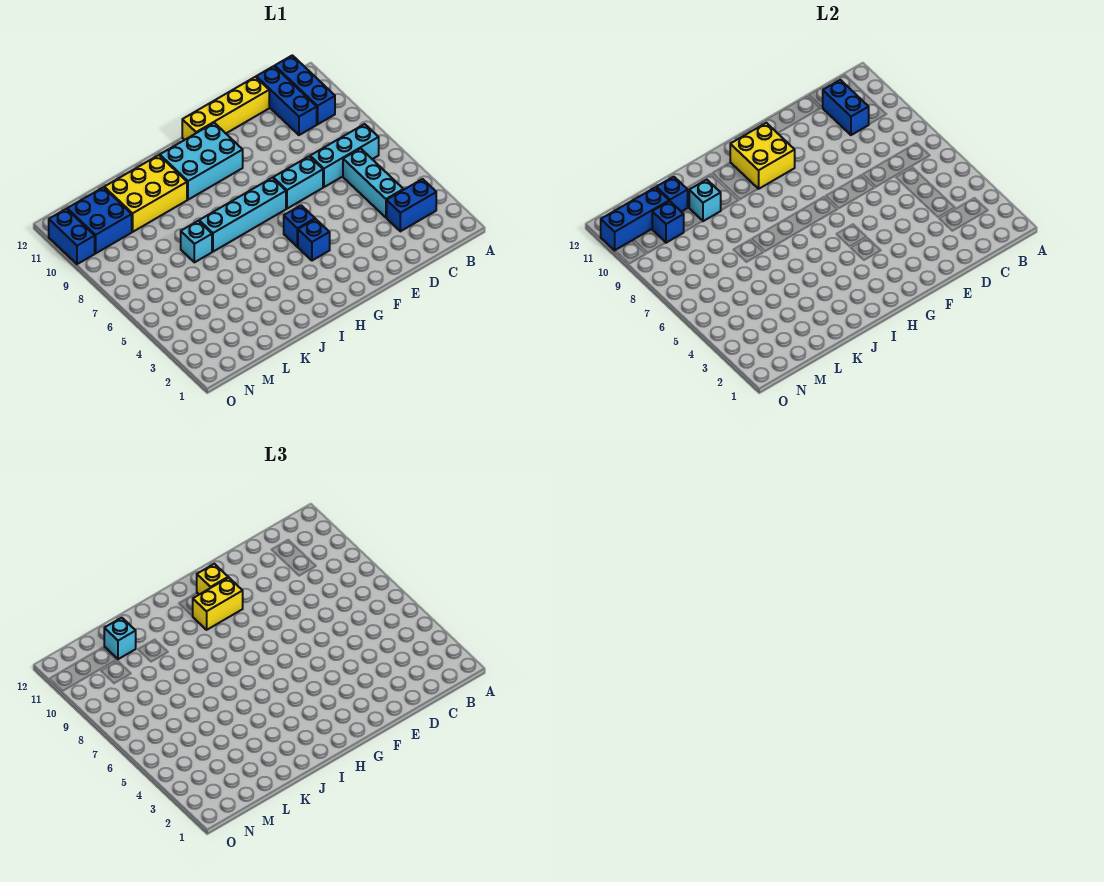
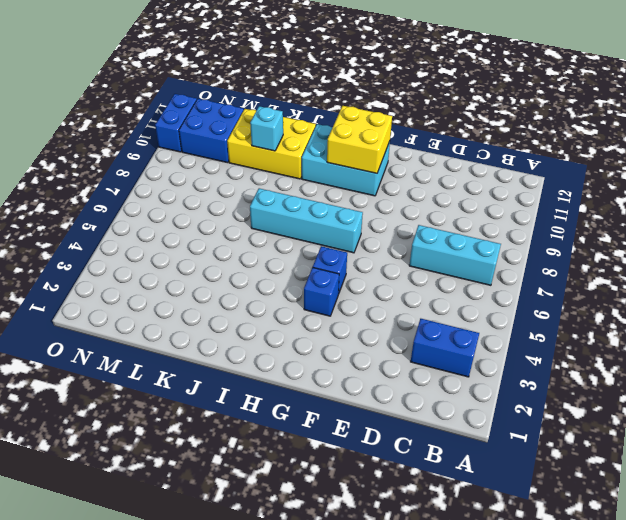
none -> blue brick B10:B12 level 1
none -> cyan brick C4:C6 level 1
none -> blue brick C10:C12 level 1

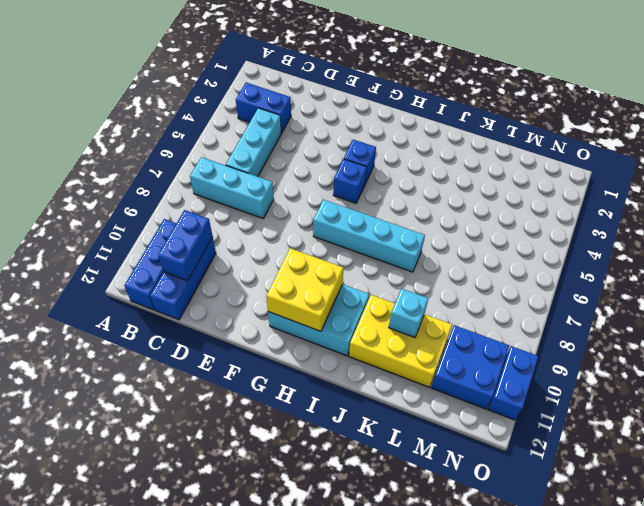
none -> yellow brick D12:G12 level 1
none -> cyan brick E7:F7 level 1
none -> cyan brick K7 level 1

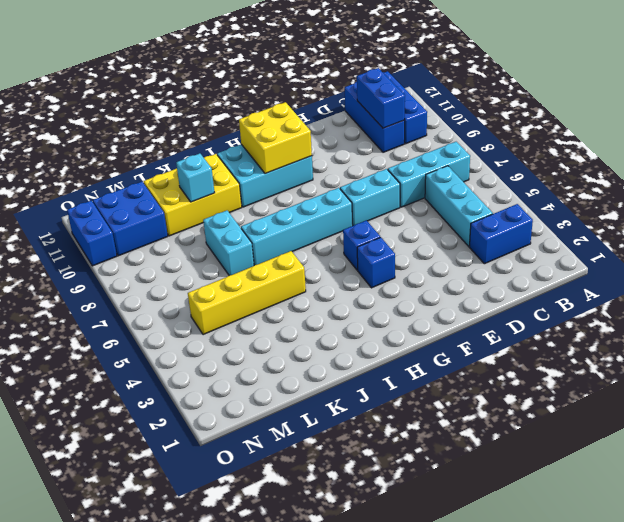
yellow brick J5:M5 level 1 -> yellow brick D12:G12 level 1
cyan brick K7:K8 level 1 -> cyan brick K7 level 1
none -> blue brick L11 level 2
none -> blue brick M10 level 2
none -> blue brick M11:O11 level 2

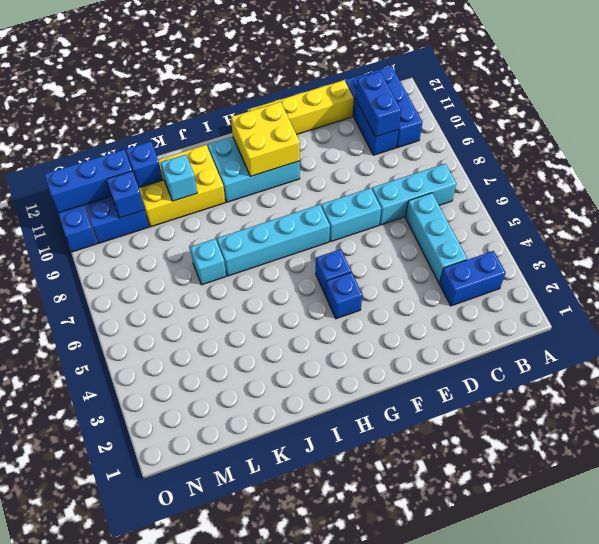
none -> yellow brick G10:H10 level 3
none -> yellow brick G11 level 3
none -> cyan brick L11 level 3

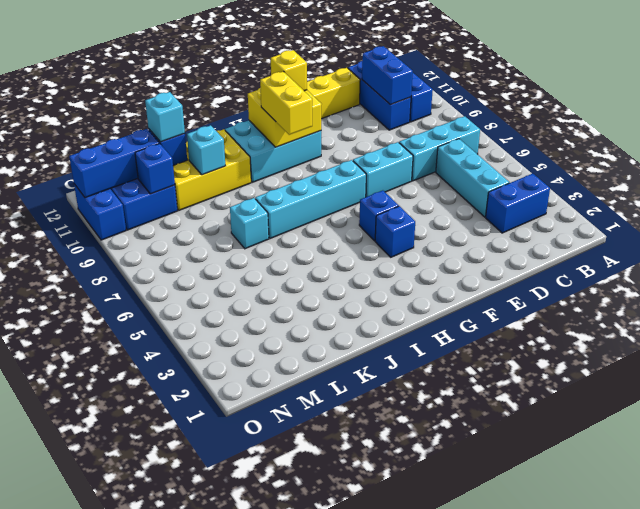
yellow brick H9:H10 level 3 -> yellow brick G10:H10 level 3

